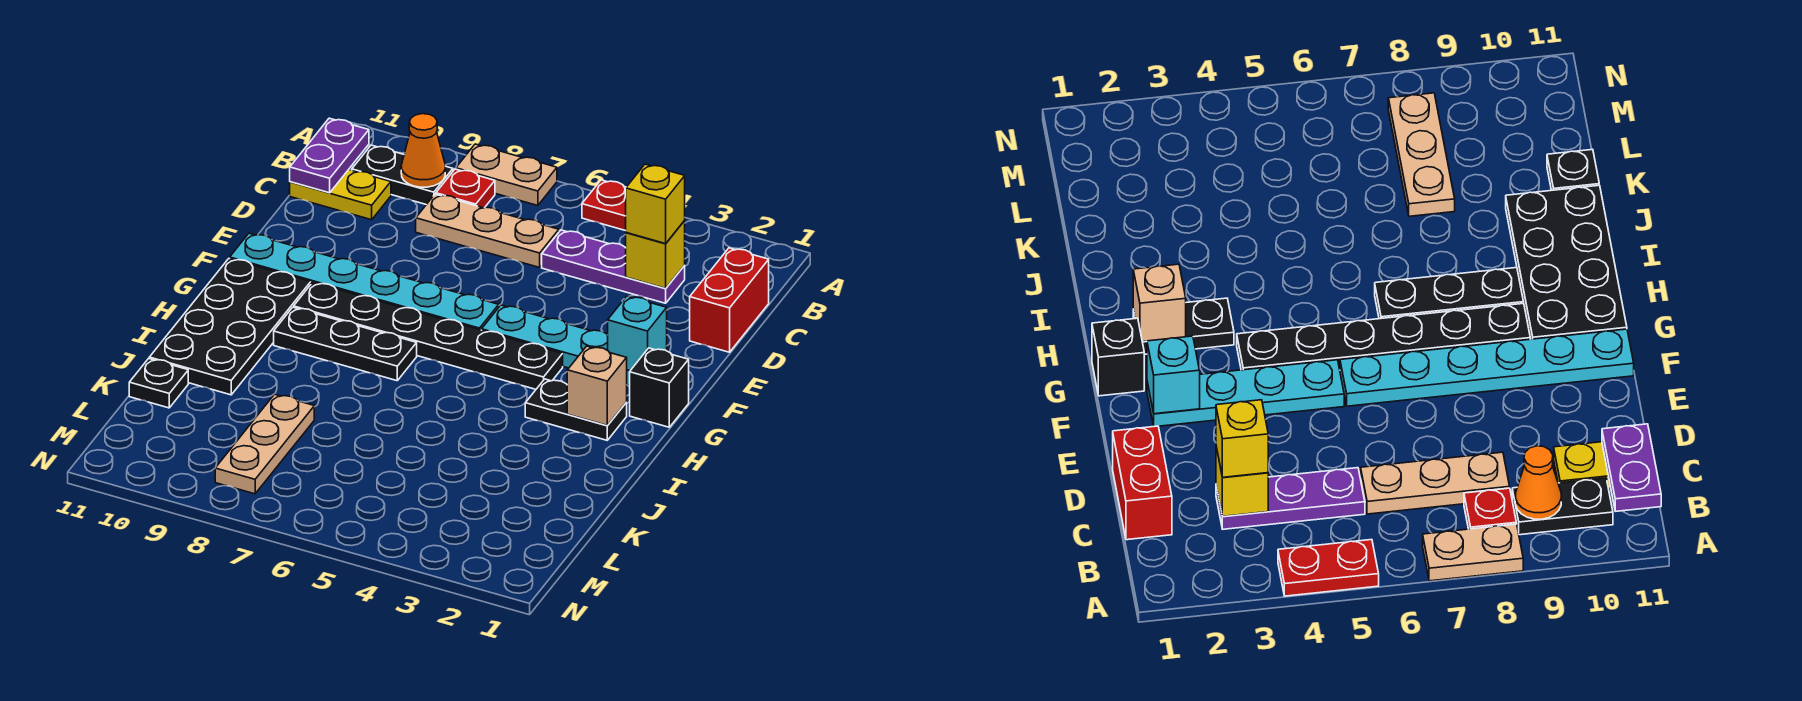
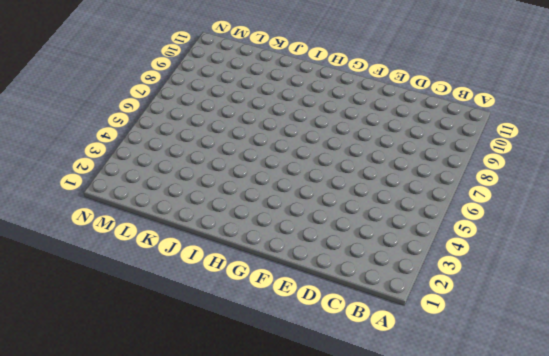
none -> red plate A4:A5 level 1
none -> tan plate A7:A8 level 1
none -> red plate B8 level 1

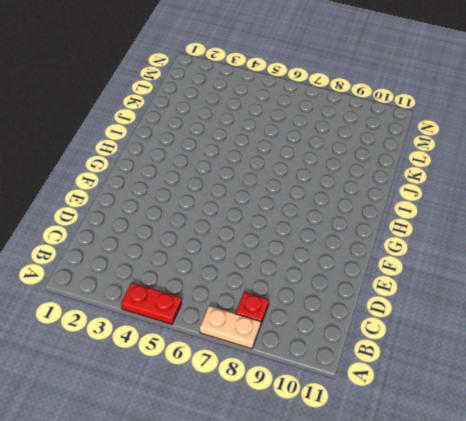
none -> black plate B9:B10 level 1
none -> red brick C1:D1 level 1
none -> purple plate C3:C5 level 1

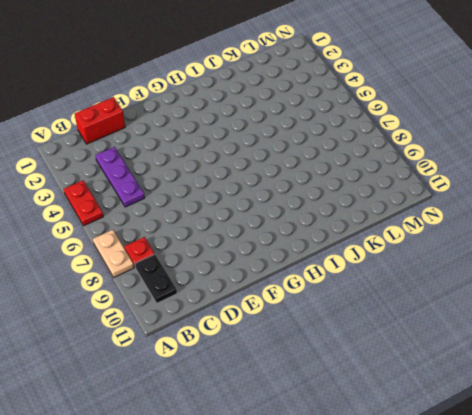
none -> tan plate C6:C8 level 1
none -> yellow plate C10:C11 level 1
none -> cyan plate F2:F5 level 1

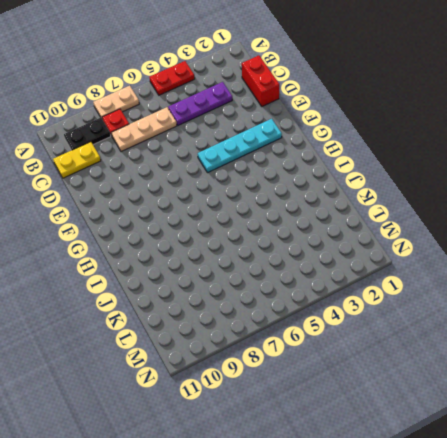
none -> cyan plate F6:F11 level 1
none -> black brick G1 level 1
none -> black plate G4:G9 level 1

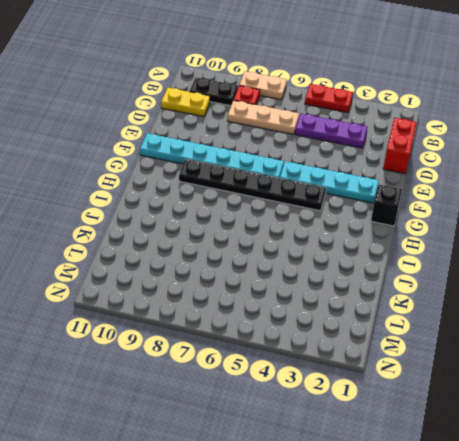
none -> black plate G10:J11 level 1
none -> black plate H2:H3 level 1
none -> black plate H7:H9 level 1

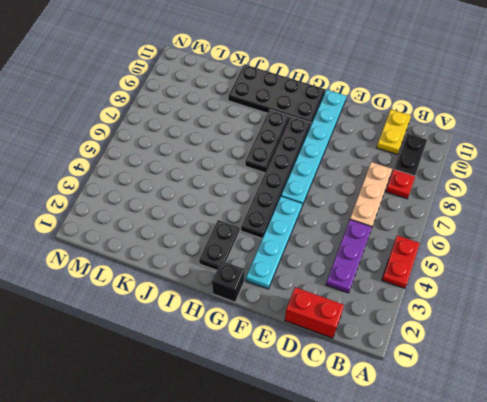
none -> tan plate A7:A8 level 1
none -> tan plate K8:M8 level 1
none -> black plate K11 level 1

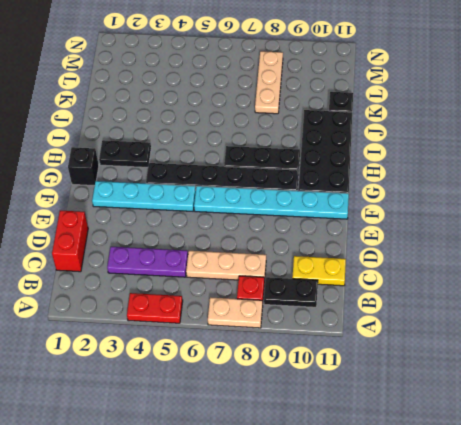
none -> orange cone B9 level 2
none -> purple plate B11:C11 level 2
none -> yellow brick C3 level 2

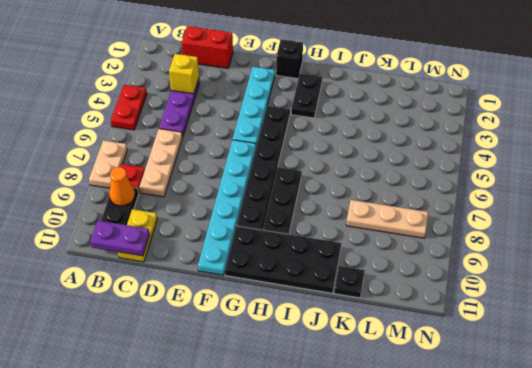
none -> cyan brick F2 level 2
none -> tan brick H2 level 2
none -> yellow brick C3 level 3

